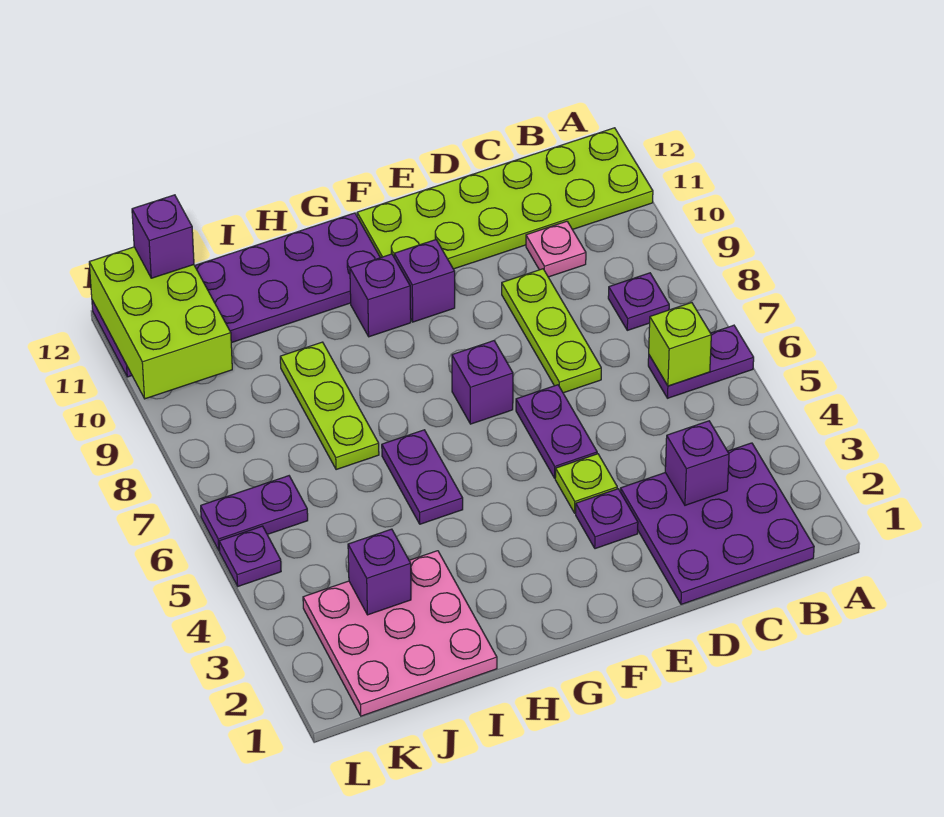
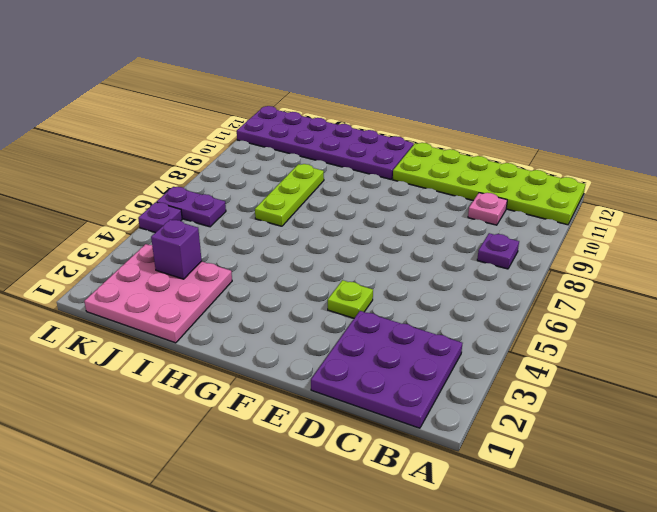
none -> purple plate A6:B6 level 1
none -> lime plate D7:D9 level 1
none -> purple plate E3 level 1

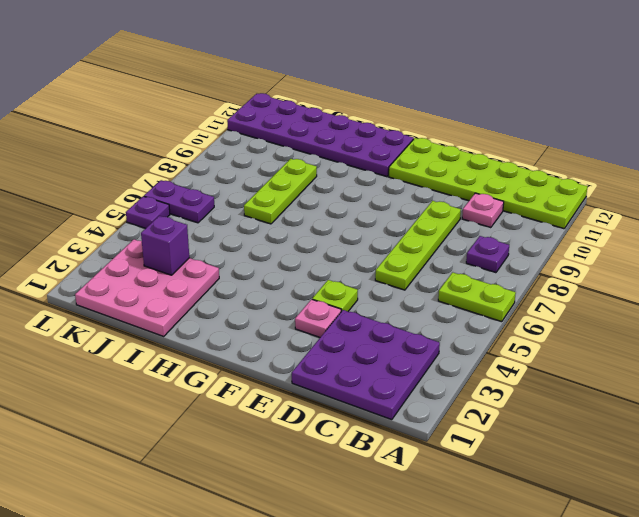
lime plate A6:B6 level 1 -> purple plate A6:B6 level 1
lime plate D6:D9 level 1 -> lime plate D7:D9 level 1
pink plate E3 level 1 -> purple plate E3 level 1
none -> purple plate E5:E6 level 1
none -> purple brick F7 level 1
none -> purple brick F10 level 1

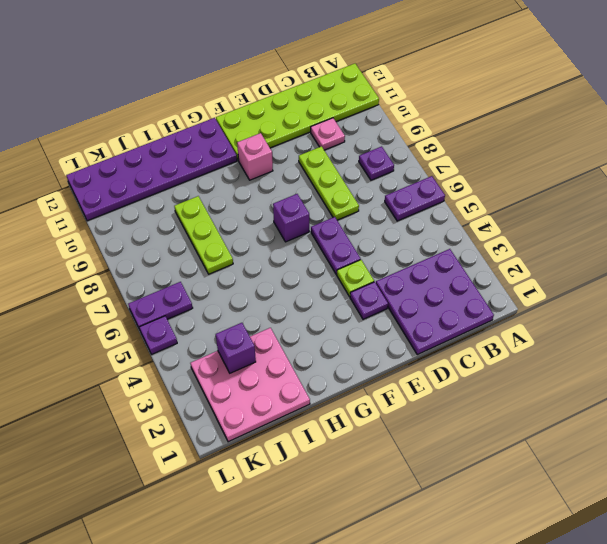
pink brick F10 level 1 -> purple brick F10 level 1
none -> purple brick G10 level 1
none -> purple plate H5:H6 level 1
none -> lime brick B6 level 2

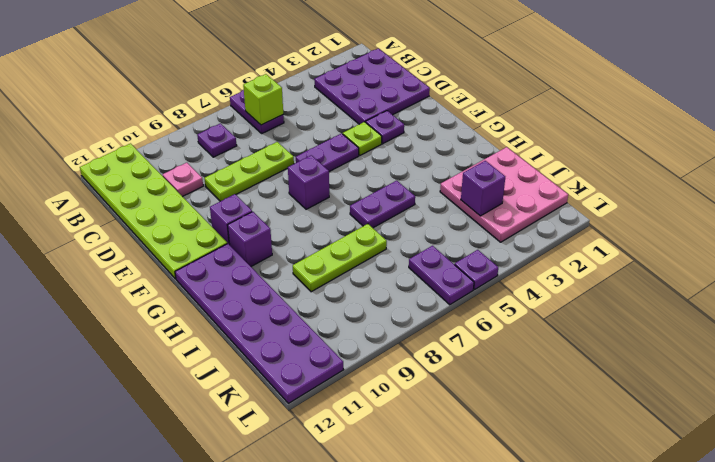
none -> purple brick C3 level 2
none -> lime brick K10:L12 level 2
none -> purple brick K12 level 3

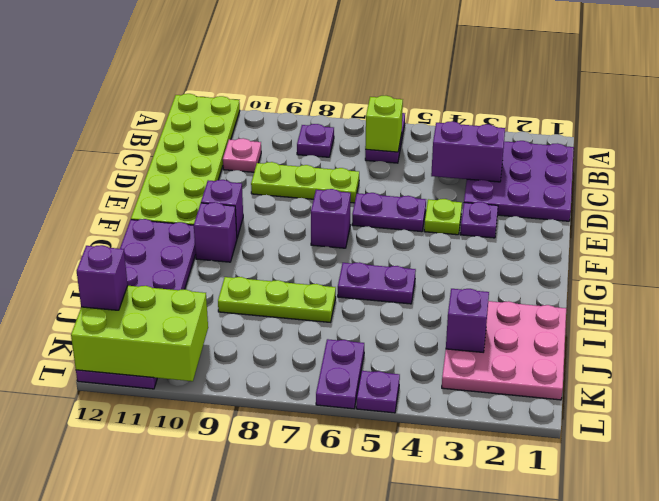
purple brick C3:C4 level 2 -> purple brick C3 level 2

